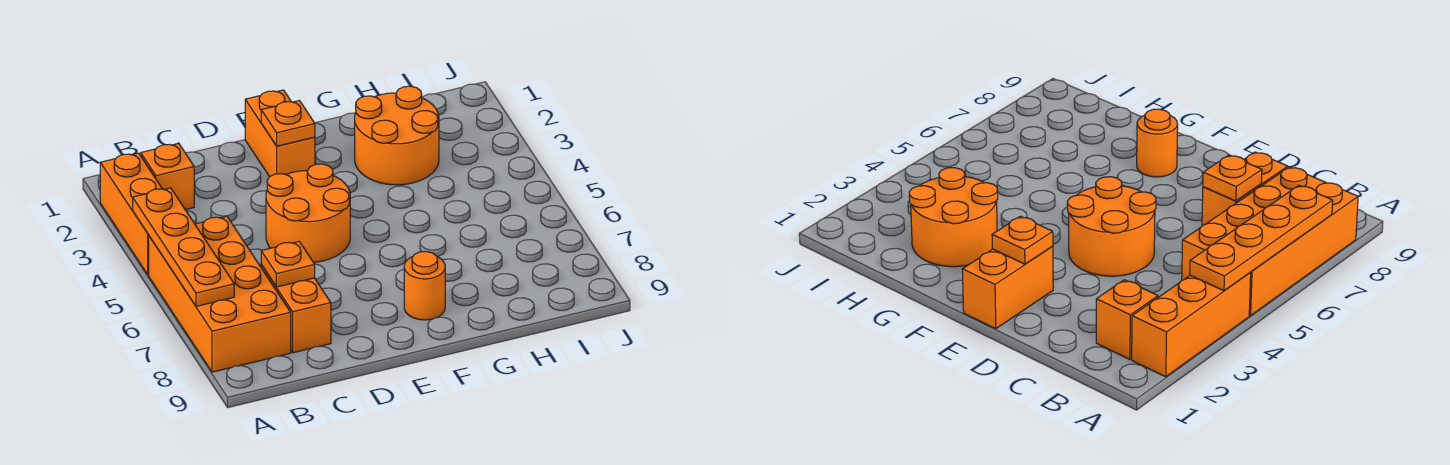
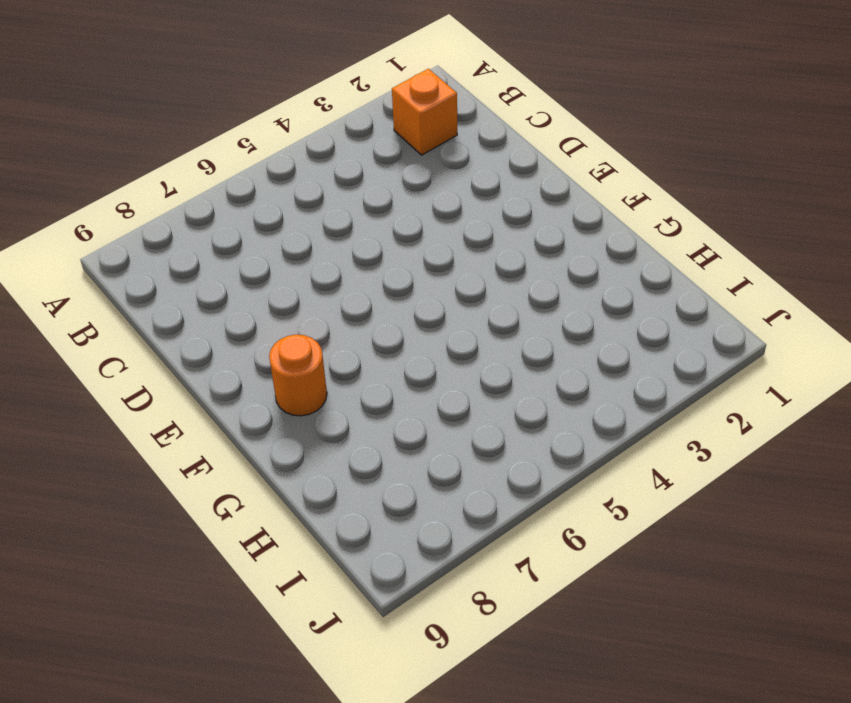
none -> orange brick A2:A4 level 1
none -> orange brick A5:B8 level 1

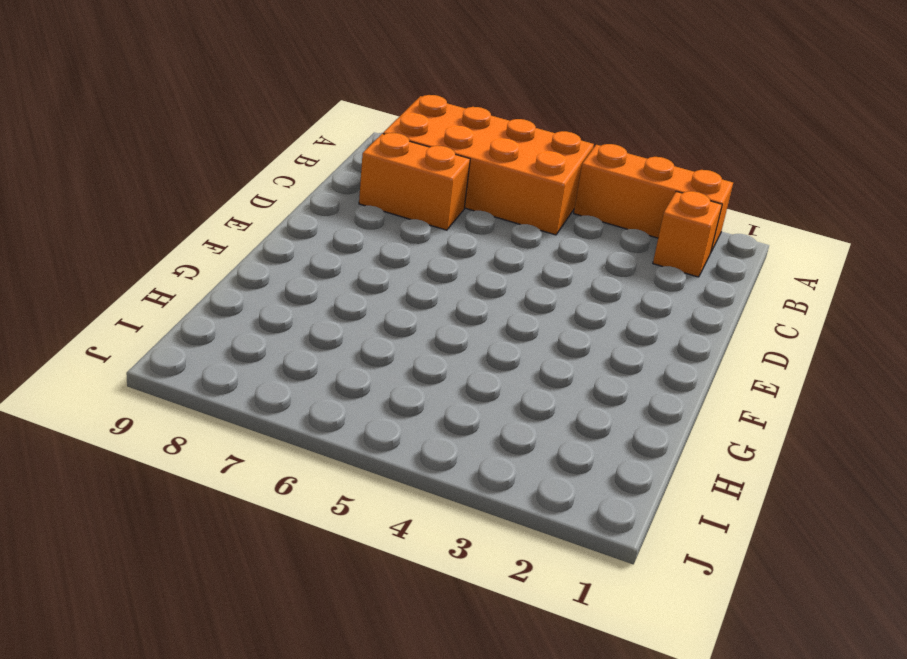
none -> orange round brick D4:E5 level 1
none -> orange brick E1:E2 level 1

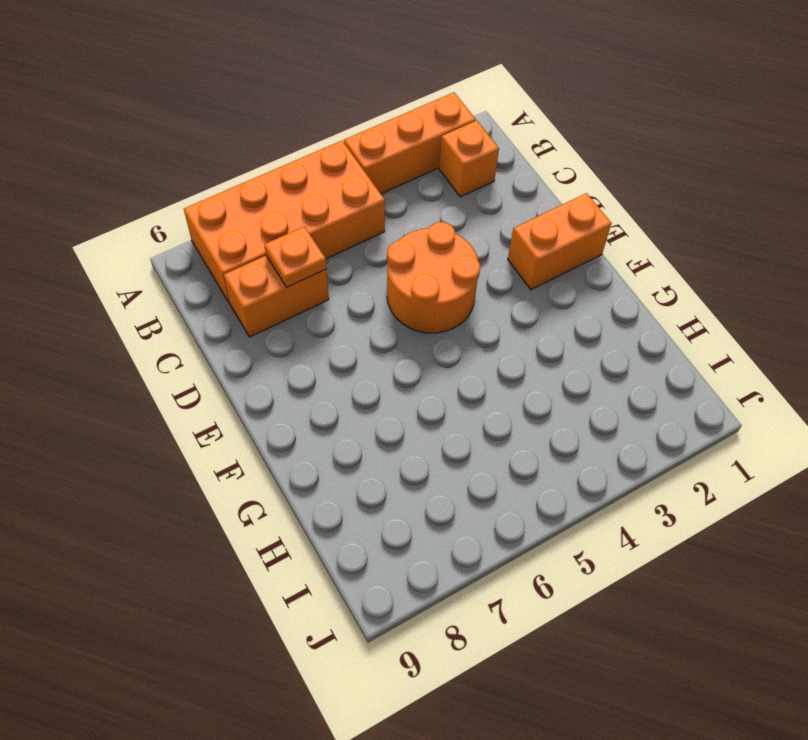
none -> orange round brick F8 level 1
none -> orange round brick G2:H3 level 1

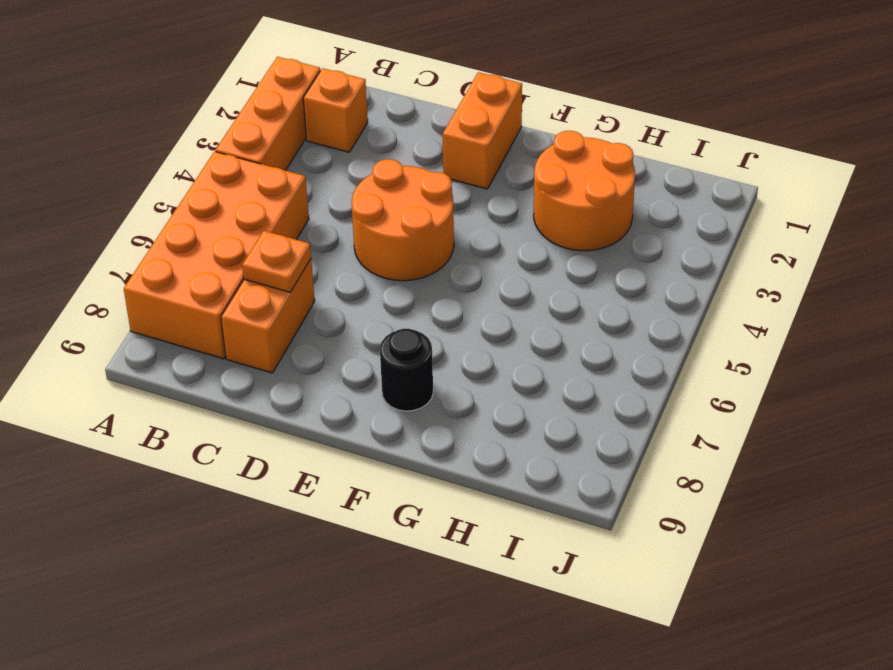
black round brick F8 level 1 -> orange round brick F8 level 1
none -> orange plate A4:A7 level 2
none -> orange plate E2 level 2

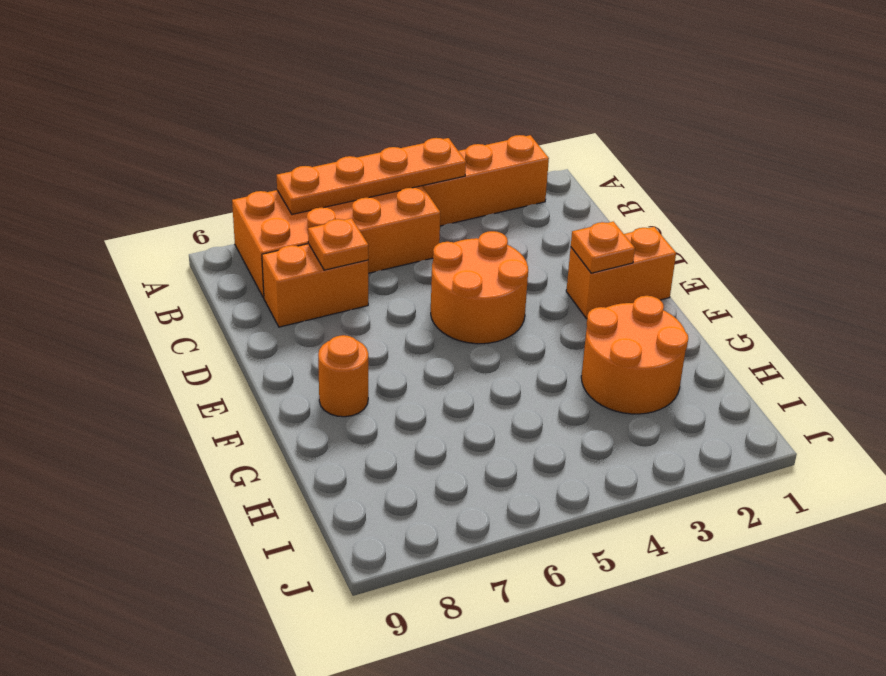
none -> orange brick B2 level 1

